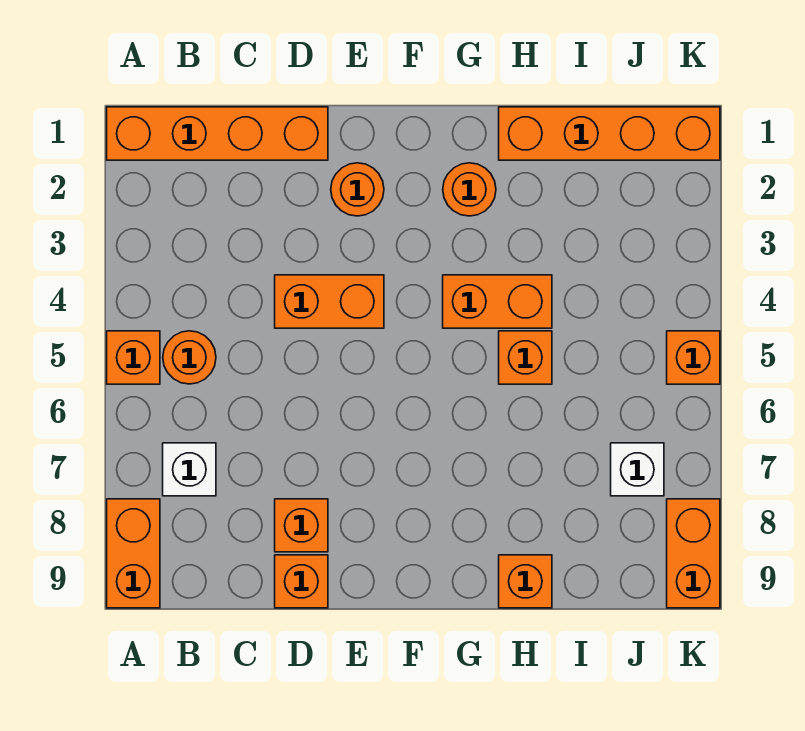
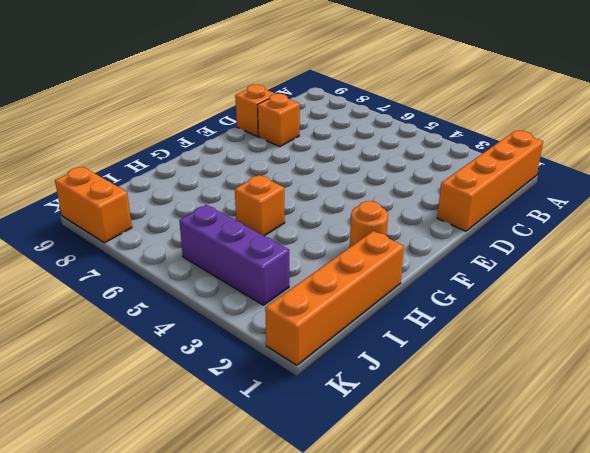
purple brick J3:J5 level 1 -> none
none -> orange brick A5 level 1
none -> orange brick A8:A9 level 1
none -> orange round brick B5 level 1

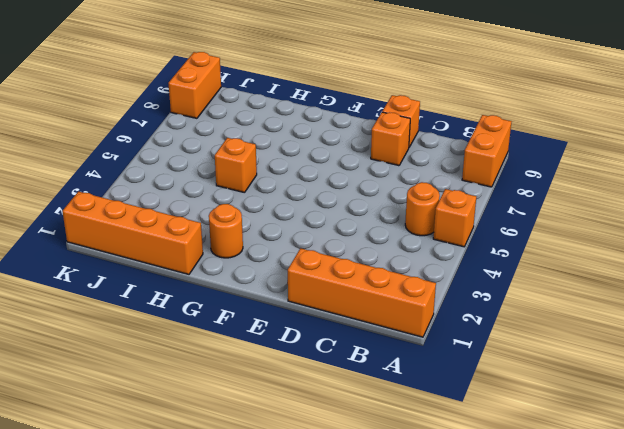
none -> white brick B7 level 1
none -> orange brick D4:E4 level 1
none -> orange round brick E2 level 1

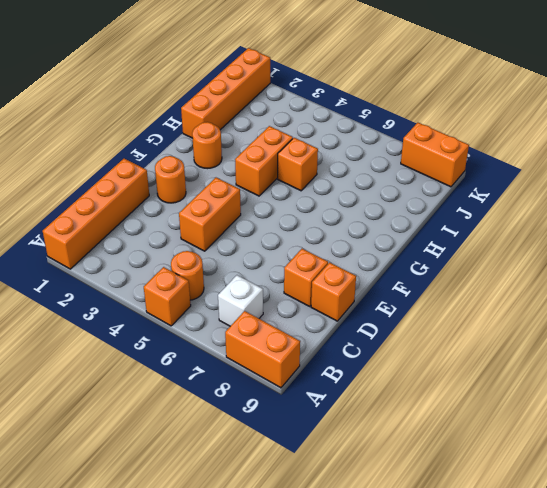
none -> orange brick H9 level 1
none -> white brick J7 level 1
none -> orange brick K5 level 1

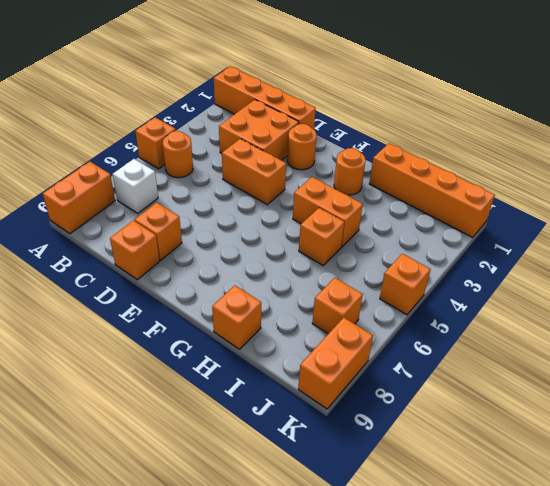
orange brick C2:D3 level 1 -> none
orange brick J7 level 1 -> white brick J7 level 1

